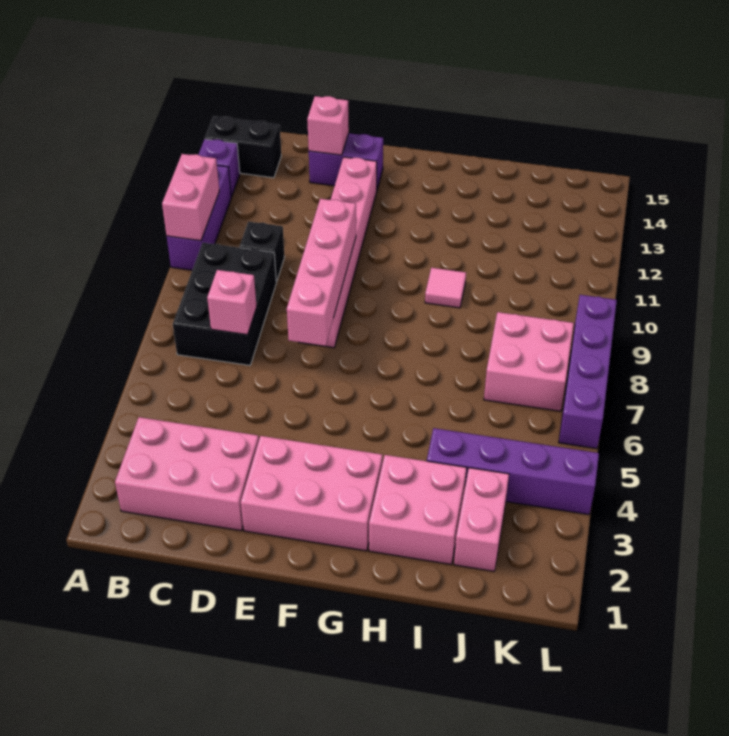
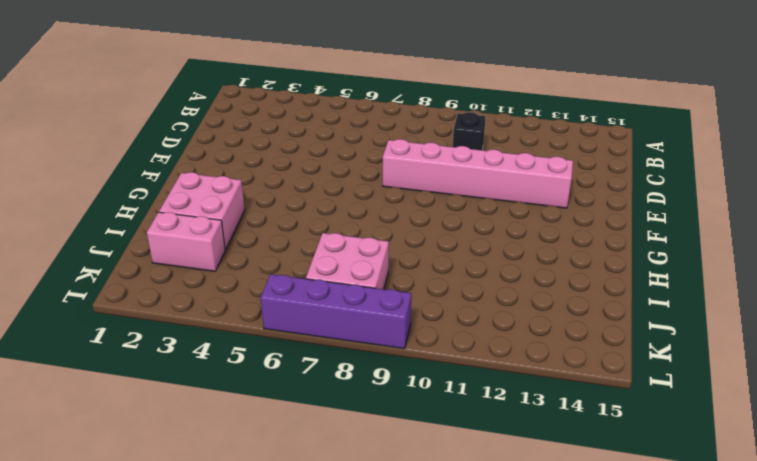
none -> purple brick A10:A12 level 1
none -> purple brick A13 level 1
none -> black brick A14:B14 level 1

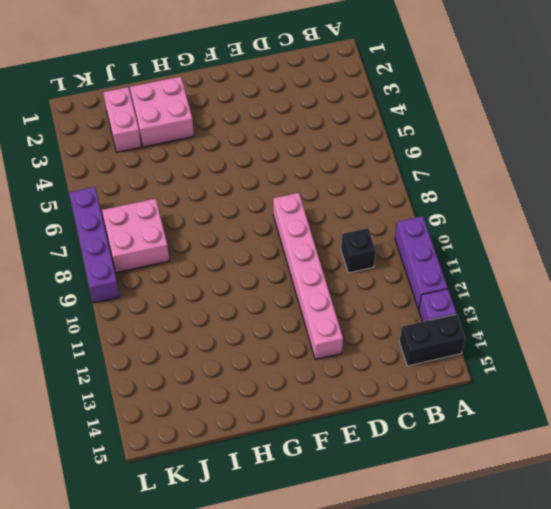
none -> pink brick B2:D3 level 1
none -> black brick B7:C9 level 1
none -> purple brick D14:E14 level 1

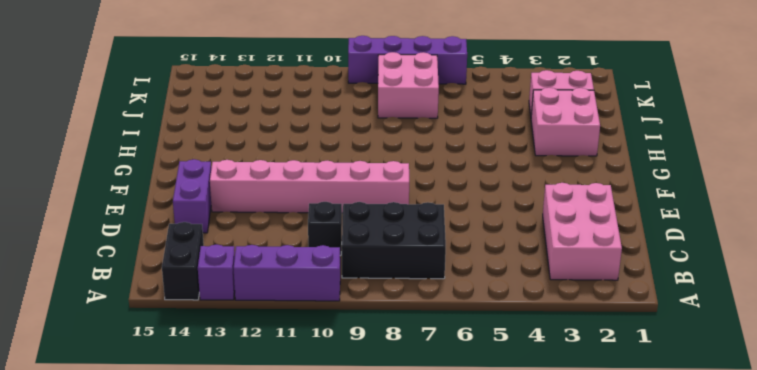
none -> pink brick E2:G3 level 1
none -> pink tile H10 level 1
none -> purple brick I4:L4 level 1

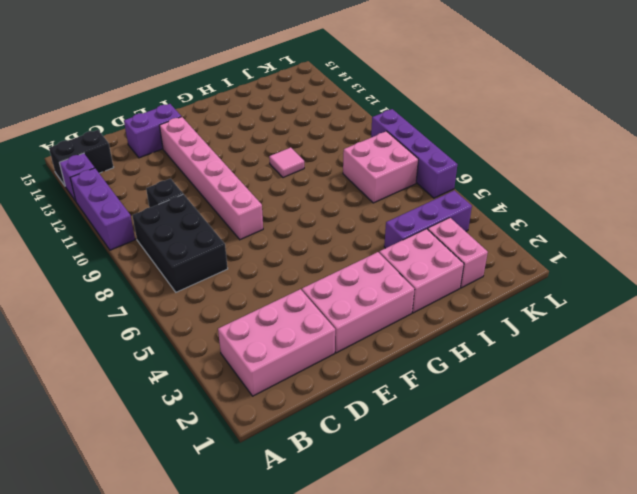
purple brick I4:K4 level 1 -> purple brick I4:L4 level 1
none -> pink brick A10:A11 level 2
none -> pink brick C7 level 2
none -> pink brick D14 level 2

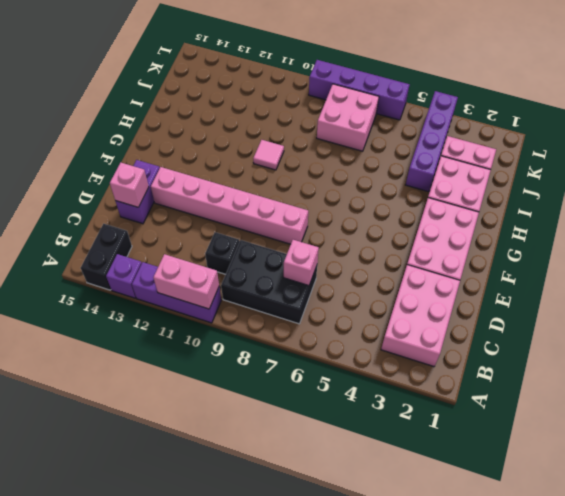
none -> pink brick E7:E10 level 2

